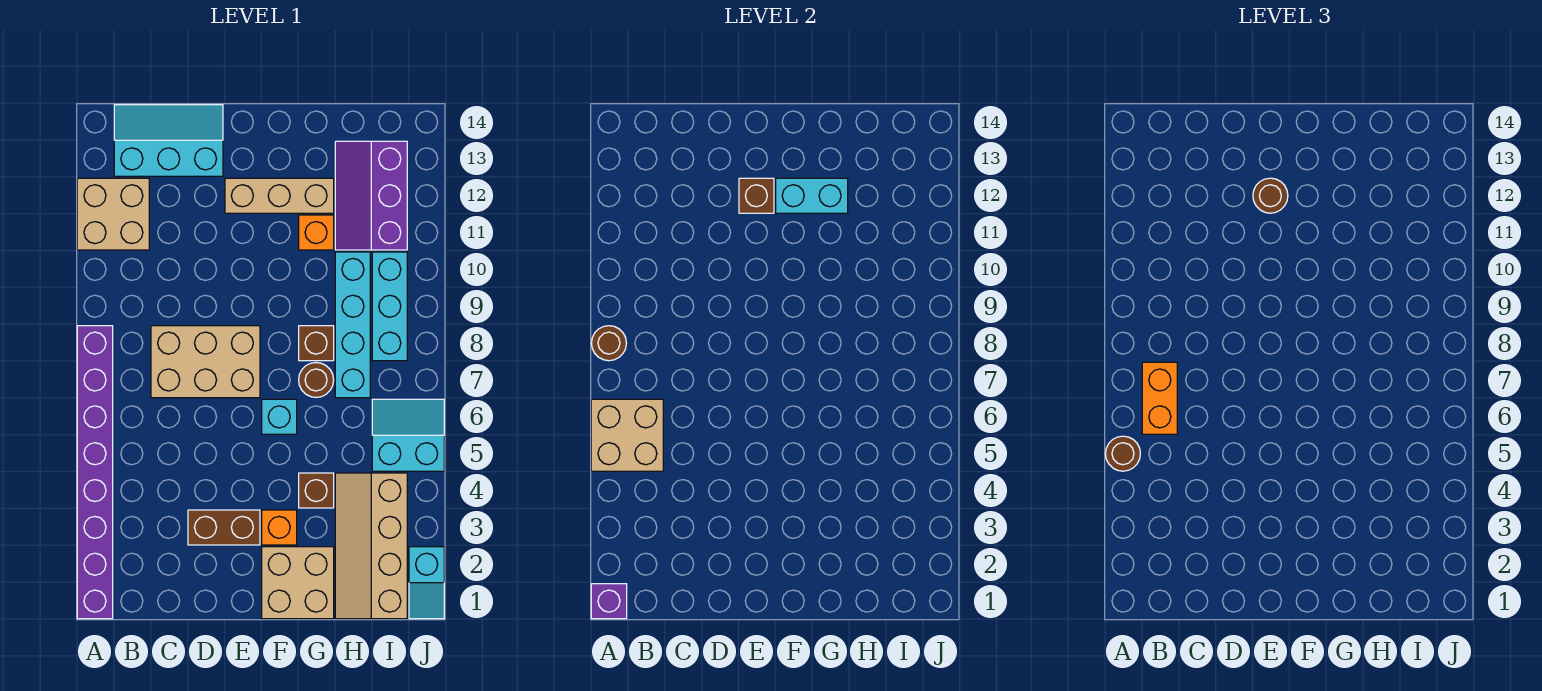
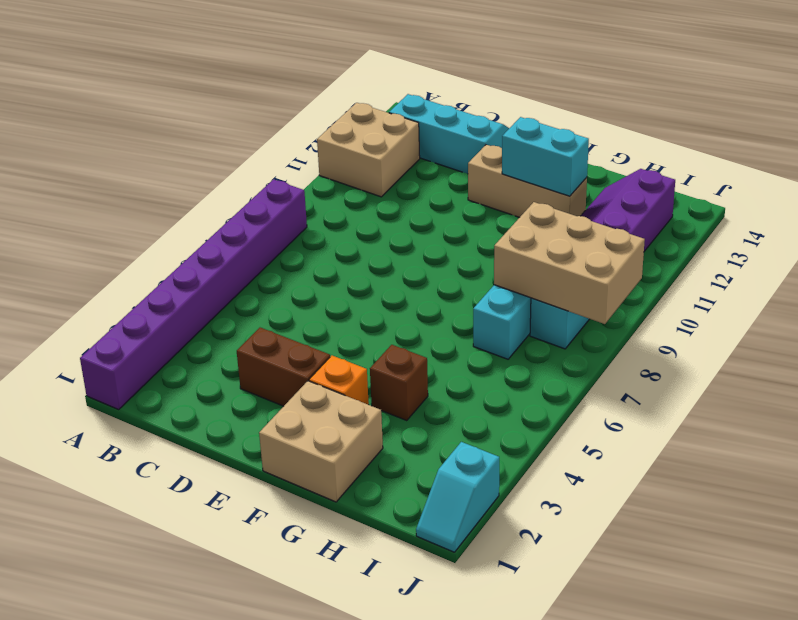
tan brick H8:J9 level 2 -> tan brick C7:E8 level 1
none -> cyan brick F6 level 1
none -> brown round brick G7 level 1
none -> brown brick G8 level 1

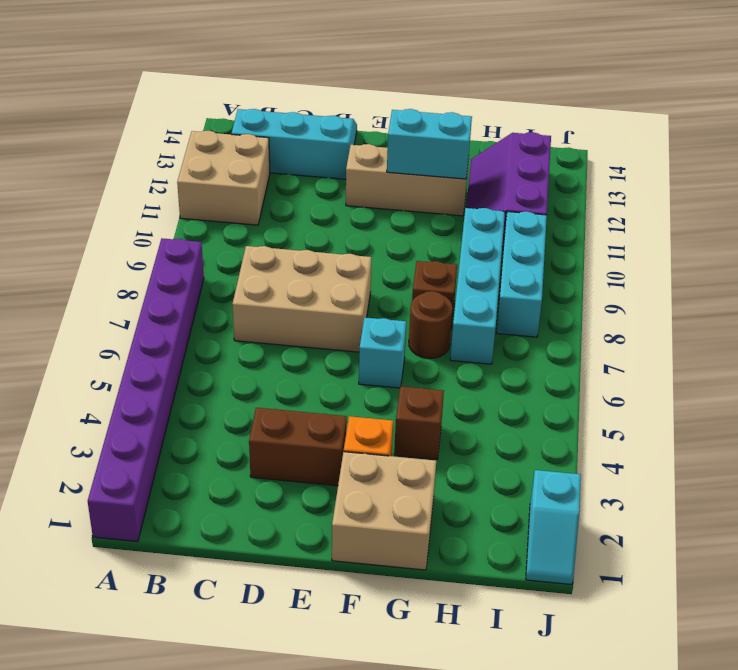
none -> orange brick G11 level 1
none -> tan slope H1:I4 level 1 top I
none -> cyan slope I5:J6 level 1 top 5

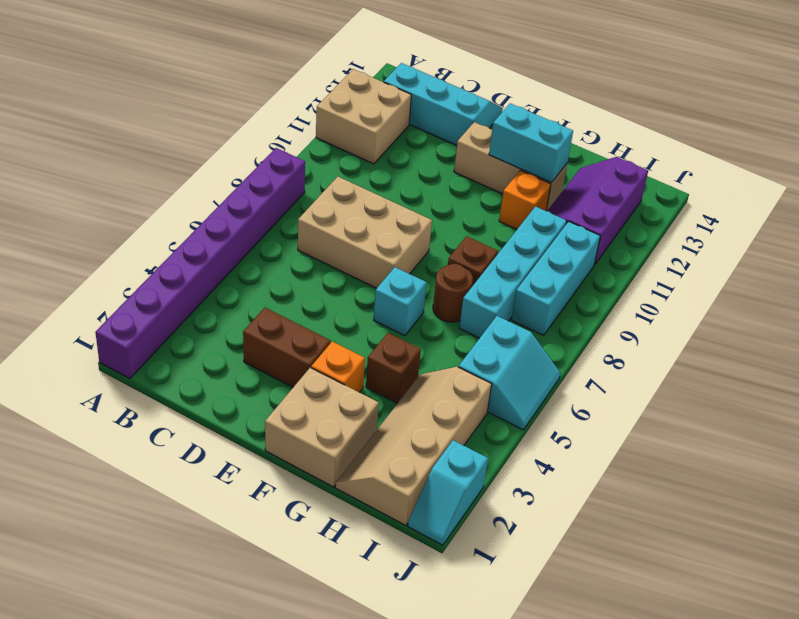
cyan slope I5:J6 level 1 top I -> cyan slope I5:J6 level 1 top 5
none -> purple brick A1 level 2
none -> tan brick A5:B6 level 2
none -> brown round brick A8 level 2

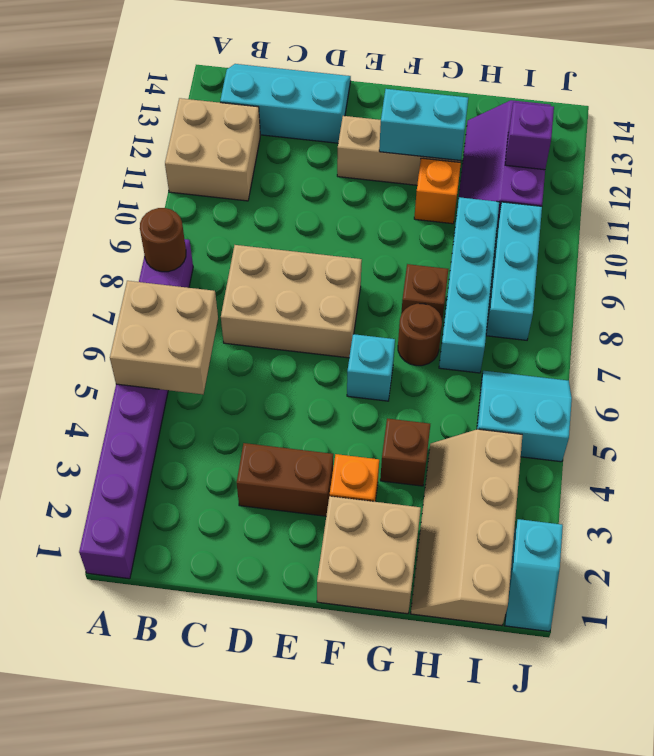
purple brick I12 level 2 -> purple brick A1 level 2
none -> brown brick E12 level 2
none -> brown round brick A5 level 3
none -> orange brick B6:B7 level 3

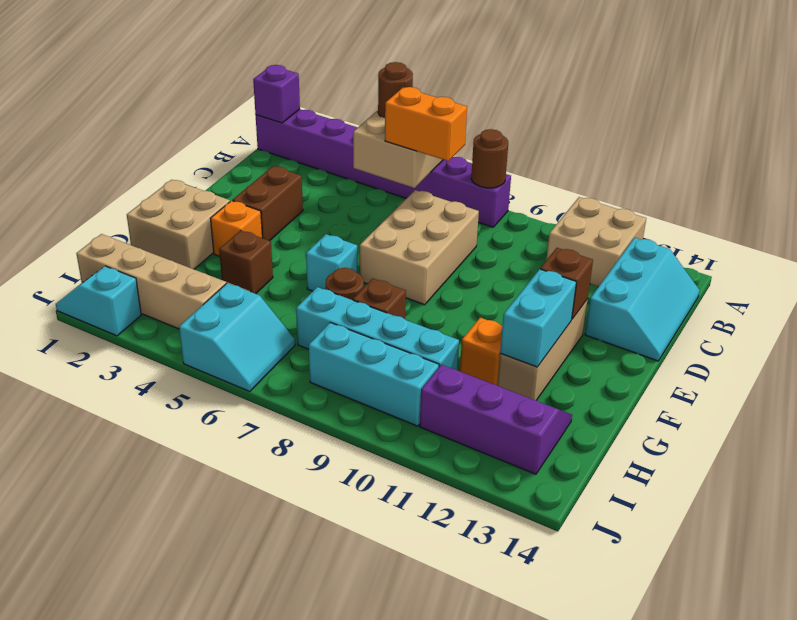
none -> brown round brick E12 level 3

